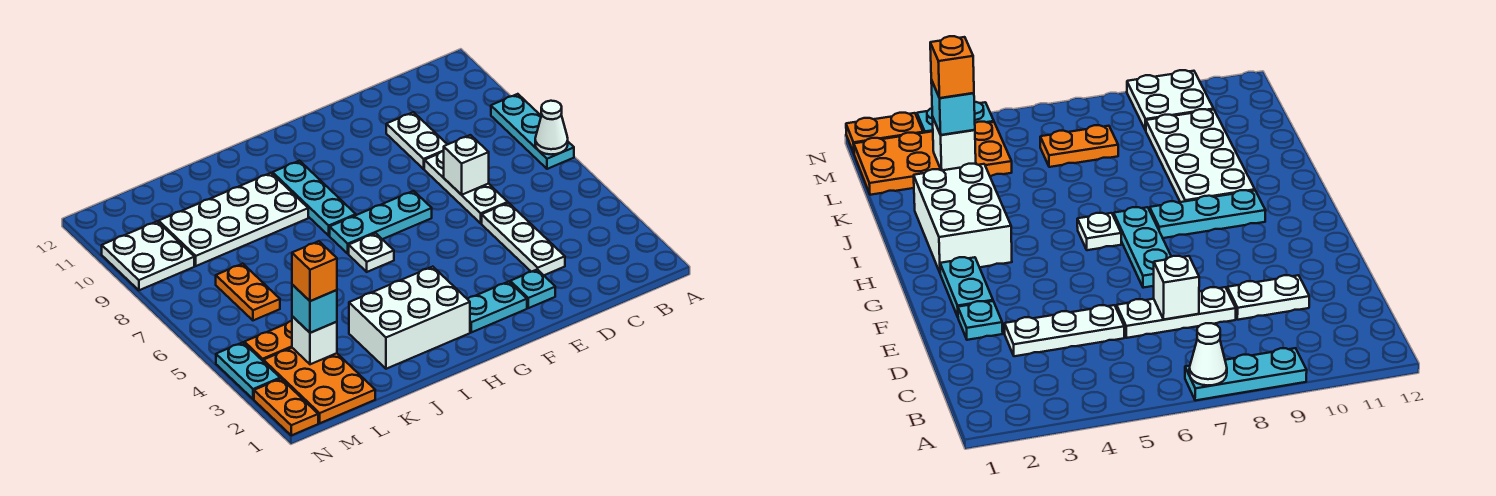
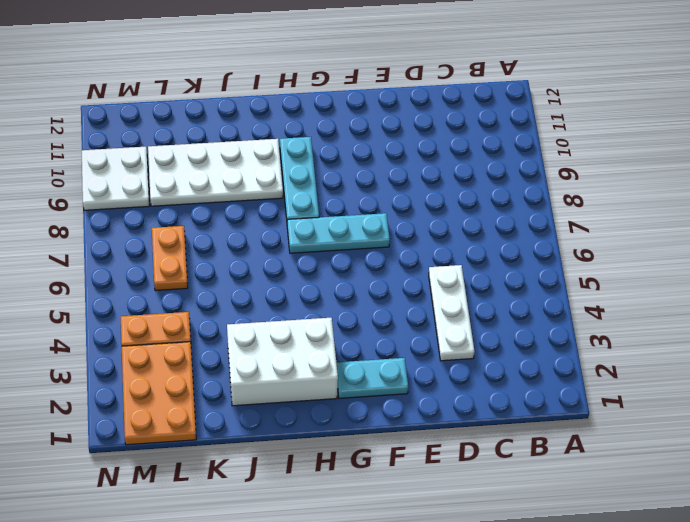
none -> cyan plate A7:A9 level 1
none -> white plate D6:D8 level 1
none -> white plate D9:D10 level 1

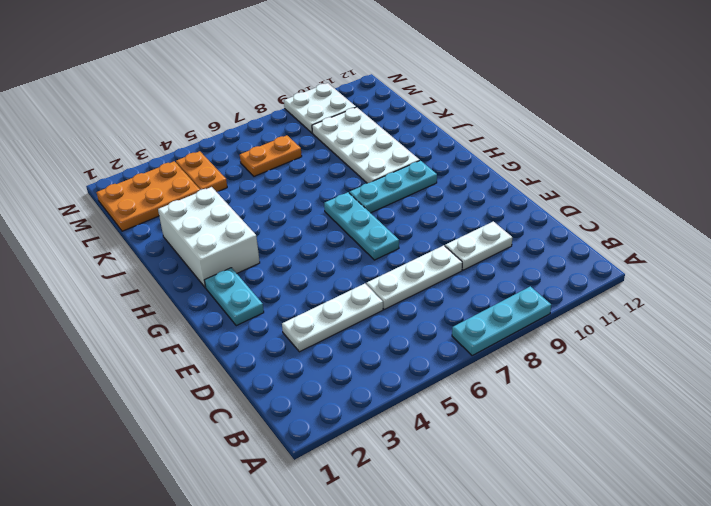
none -> cyan plate E2 level 1
none -> white plate H6 level 1
none -> orange plate N1:N2 level 1

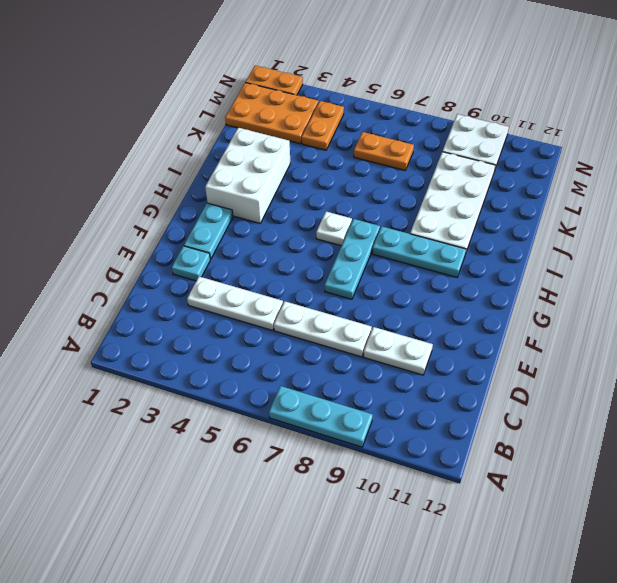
none -> cyan plate N3:N4 level 1
none -> white cone A7 level 2
none -> white brick D7 level 2

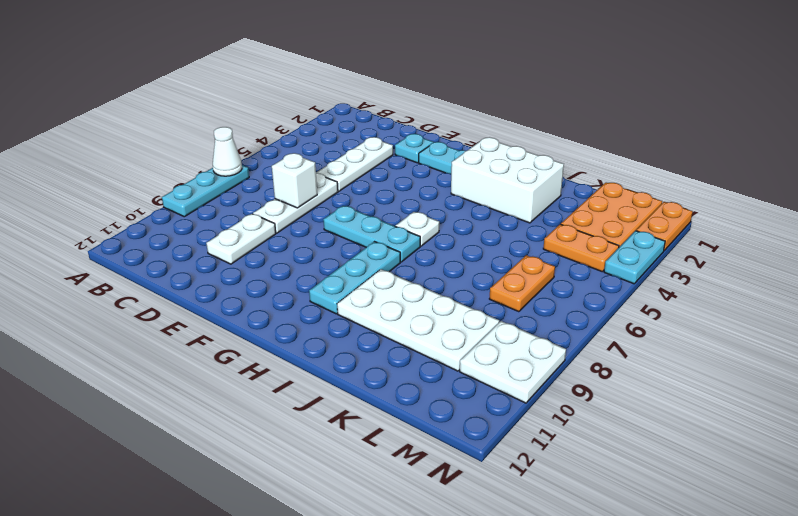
none -> white brick L3 level 2
none -> cyan brick L3 level 3
none -> orange brick L3 level 4

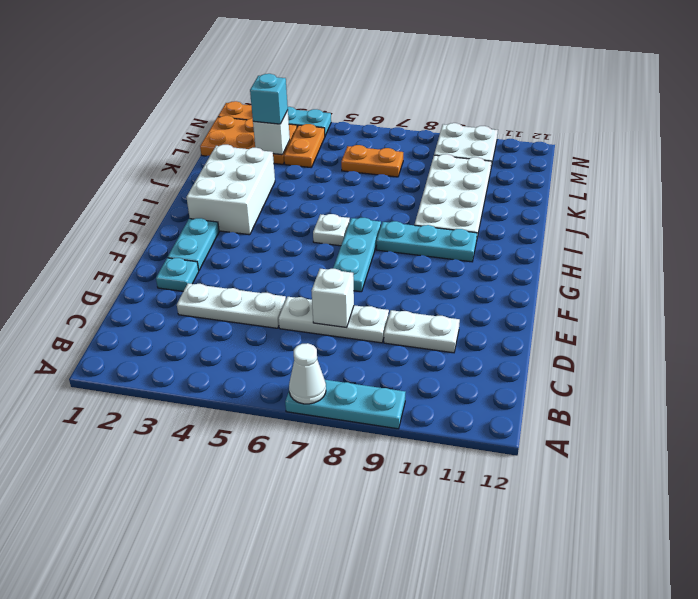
none -> orange brick L3 level 4

